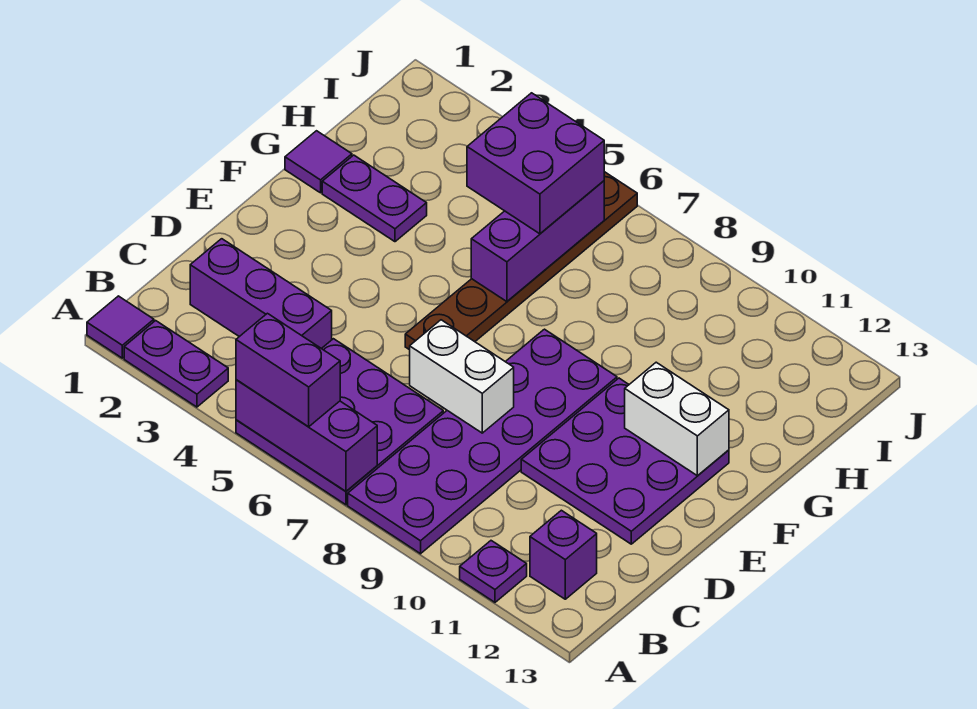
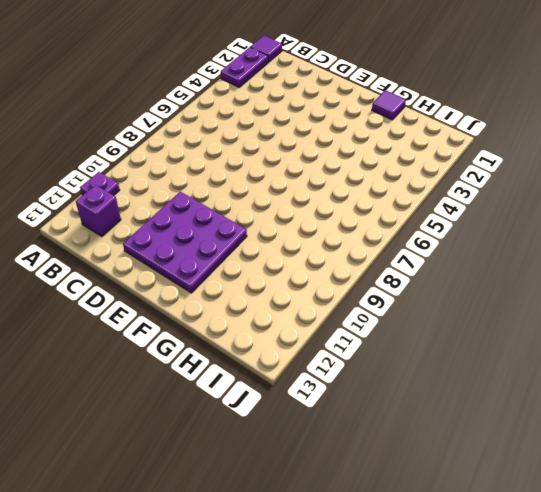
none -> purple plate A5:C7 level 1
none -> purple plate A8:F9 level 1
none -> purple brick C2:C4 level 1

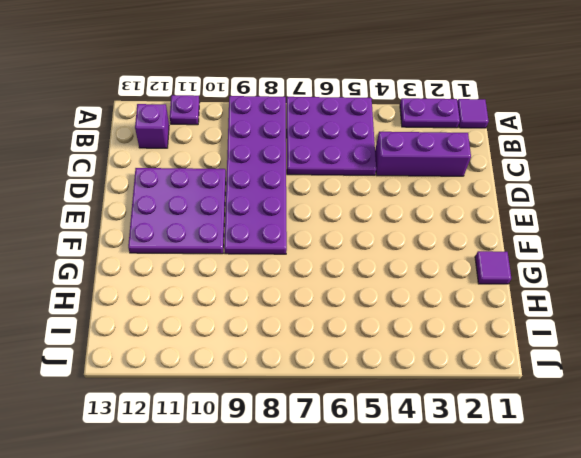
none -> brown plate E6:J6 level 1
none -> purple plate G2:G3 level 1
none -> purple brick A5:A7 level 2

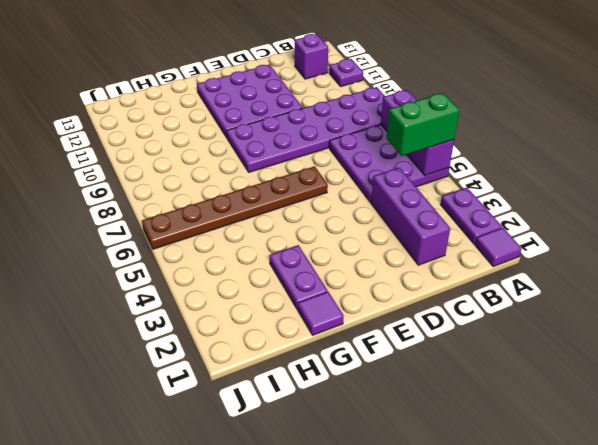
green brick A5:B5 level 3 -> purple brick A5:A6 level 3
none -> white brick D7:D8 level 2
none -> white brick F11:F12 level 2
none -> purple brick G6:I6 level 2

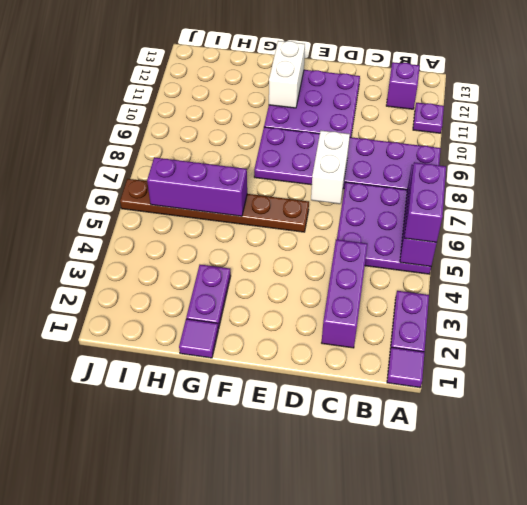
none -> purple brick H5:I6 level 3

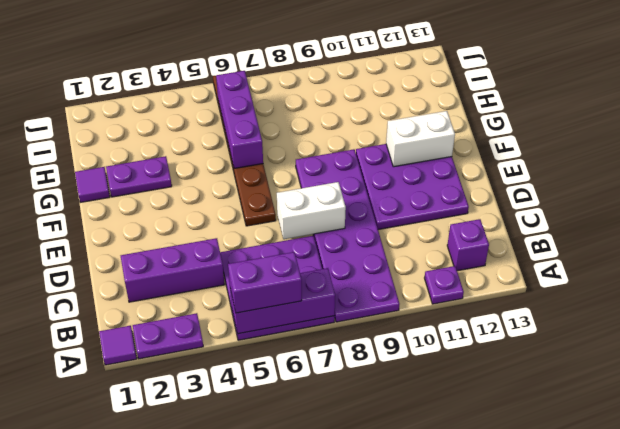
none -> purple brick H5:I6 level 3

